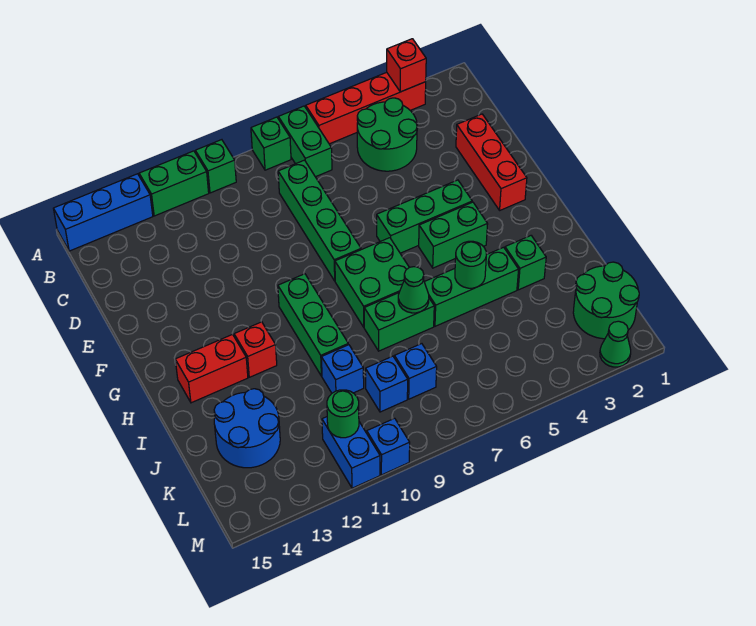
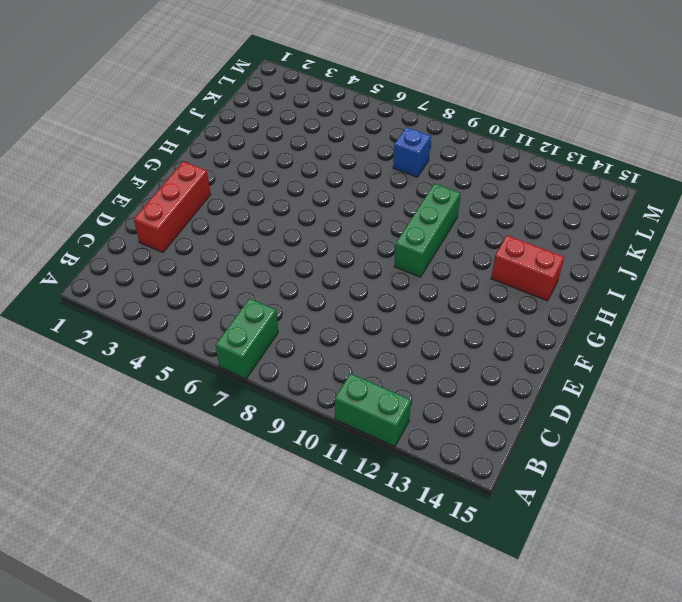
none -> red brick A3:A6 level 1
none -> green brick A8 level 1
none -> green brick A10 level 1
none -> blue brick A13:A15 level 1

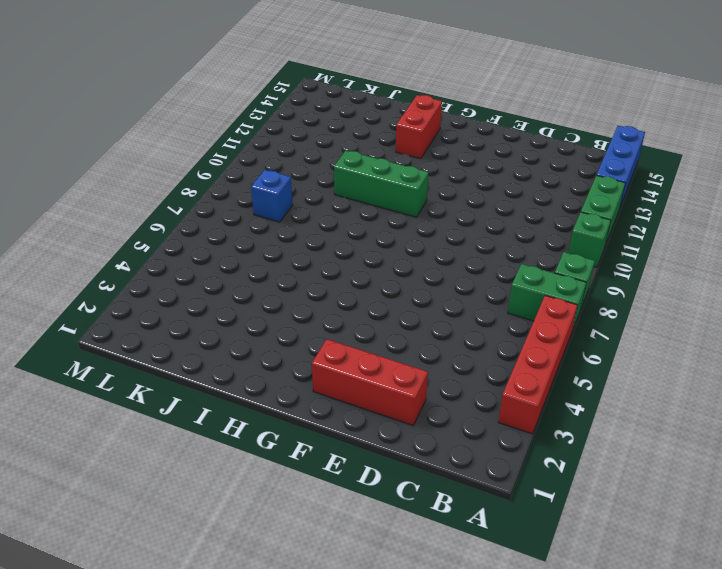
none -> green round brick B4:C5 level 1
none -> green brick C8:F8 level 1
none -> green brick F4:F6 level 1
none -> green brick G4:G5 level 1

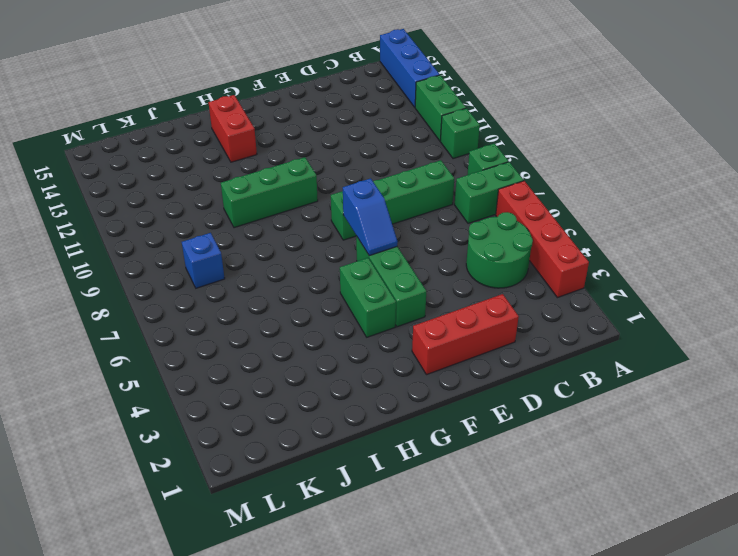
blue slope F6:F7 level 2 top 7 -> none
none -> green brick G7:H8 level 1
none -> red brick H12 level 1
none -> green brick I3 level 1
none -> green brick I4:I6 level 1

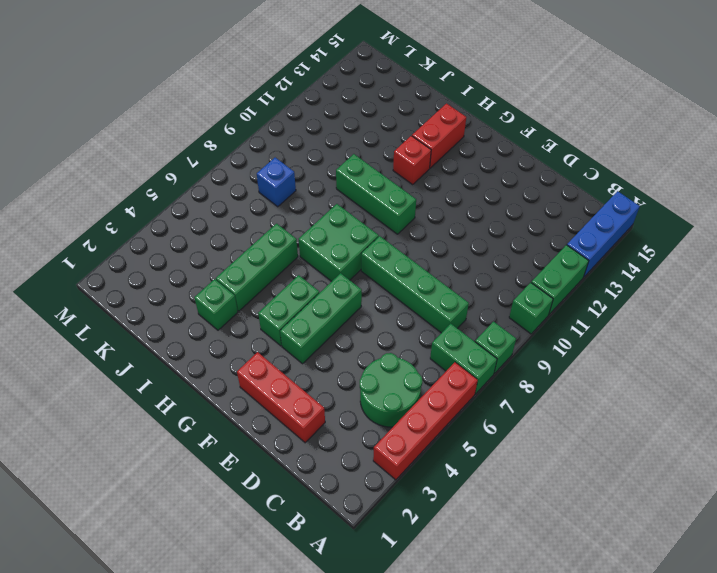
none -> green brick I7:I8 level 1
none -> blue brick J10 level 1
none -> blue round brick J13:K14 level 1
none -> green round brick K1:L2 level 1

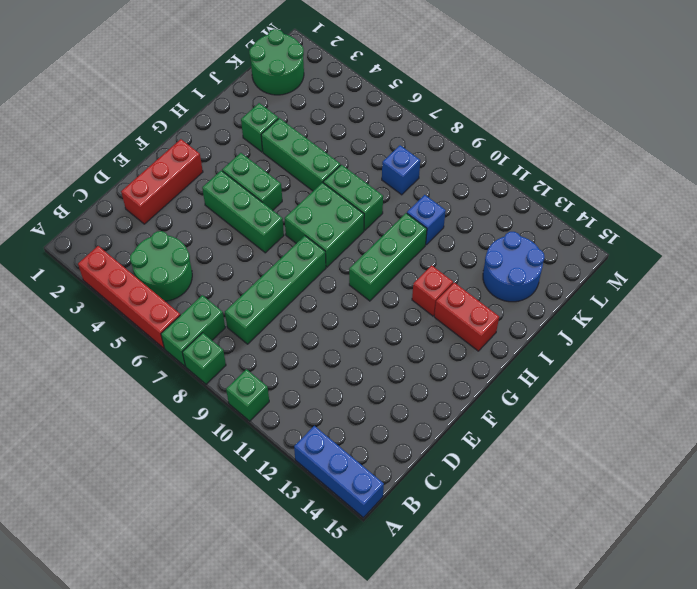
none -> green brick A11:A12 level 1
none -> blue brick K9 level 1
none -> blue brick L11:M11 level 1
none -> green cone M2 level 1

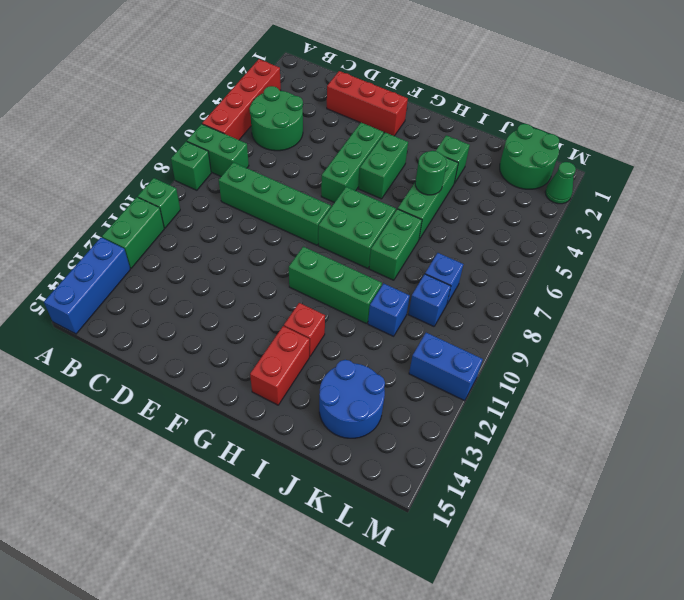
none -> blue brick M10 level 1
none -> red brick A3 level 2
none -> green cone I7 level 2
none -> green round brick L11 level 2

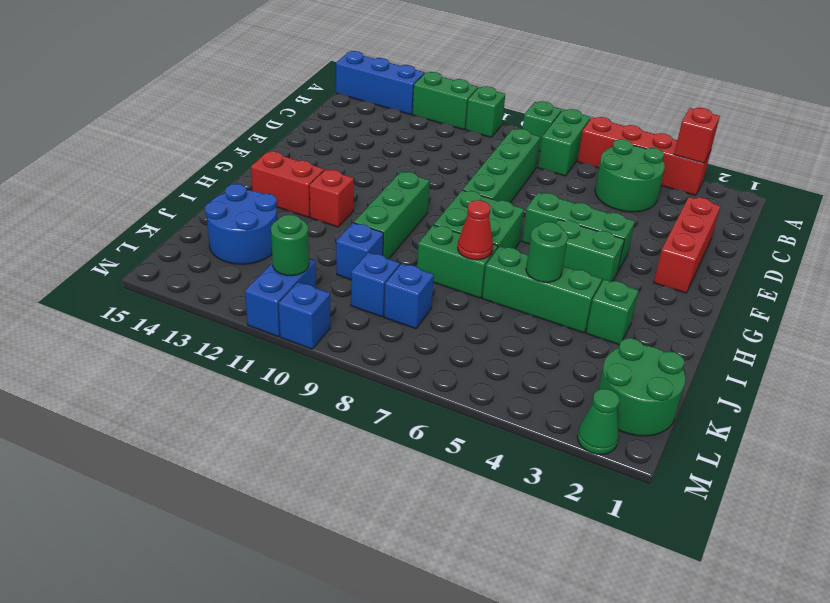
red cone I7 level 2 -> green cone I7 level 2

